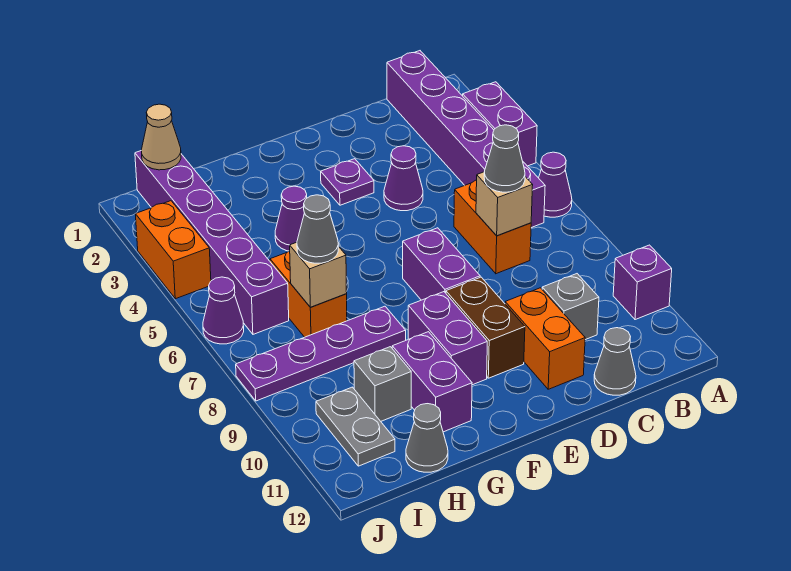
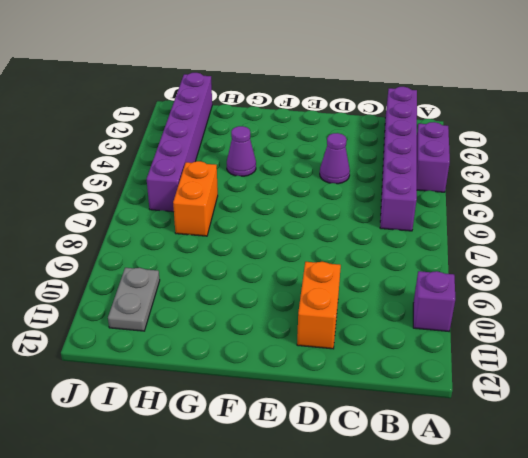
none -> purple cone A6 level 1
none -> orange brick C6:C7 level 1
none -> grey brick C10 level 1

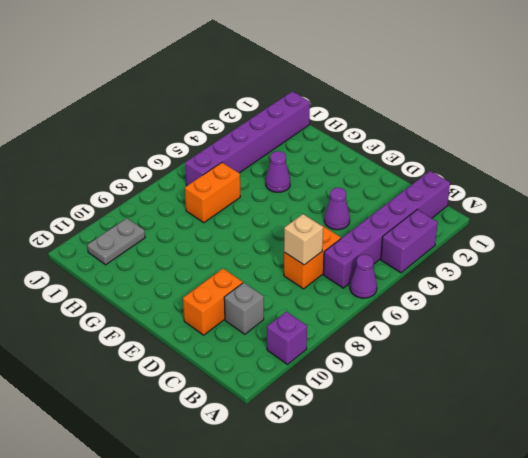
none -> grey cone C12 level 1
none -> purple plate E3 level 1
none -> purple brick E7:E8 level 1

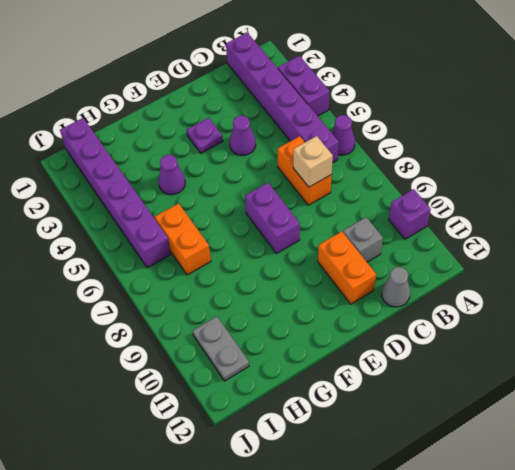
none -> brown brick E9:E10 level 1
none -> purple brick F9:F10 level 1
none -> purple plate G8:J8 level 1

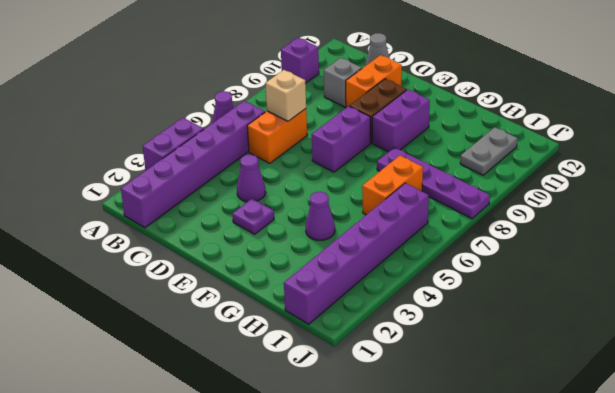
none -> purple brick G10:G11 level 1
none -> grey brick H10 level 1
none -> grey cone H12 level 1

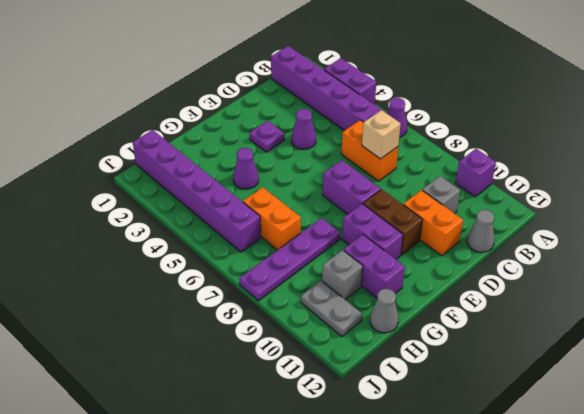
none -> orange brick J3:J4 level 1
none -> purple cone J6 level 1
none -> tan brick H7 level 2

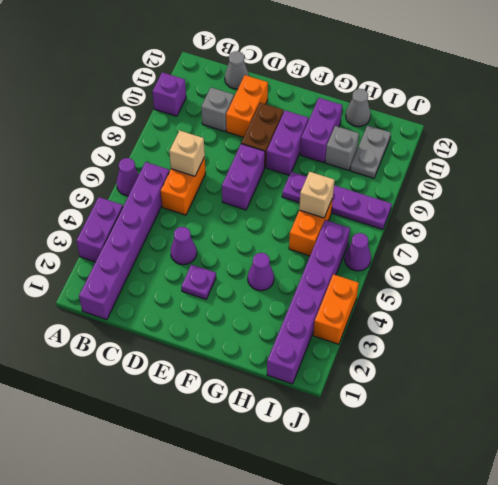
none -> tan cone I1 level 2
none -> grey cone C7 level 3
none -> grey cone H7 level 3

